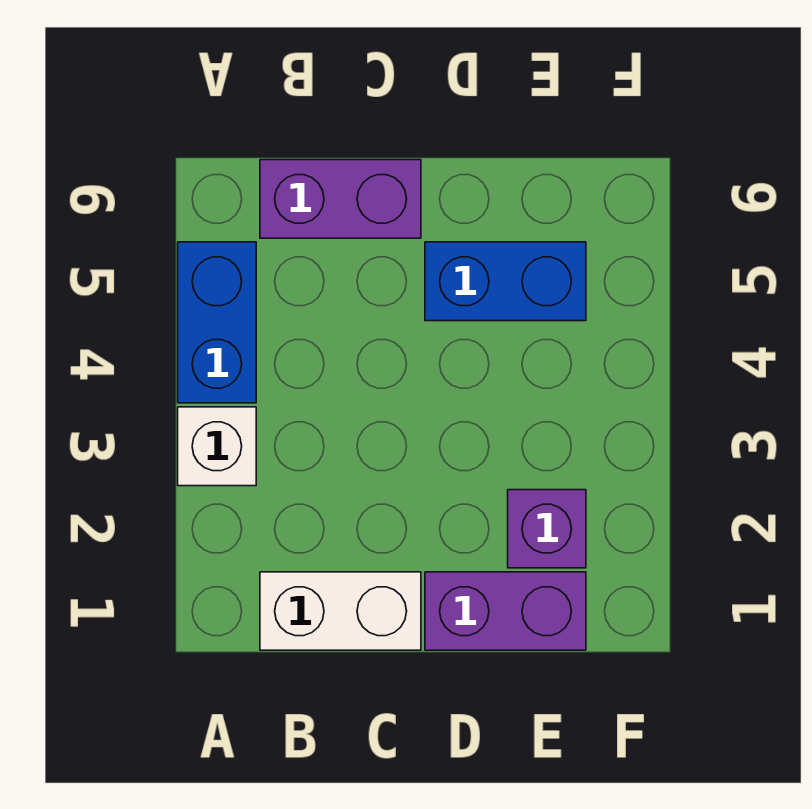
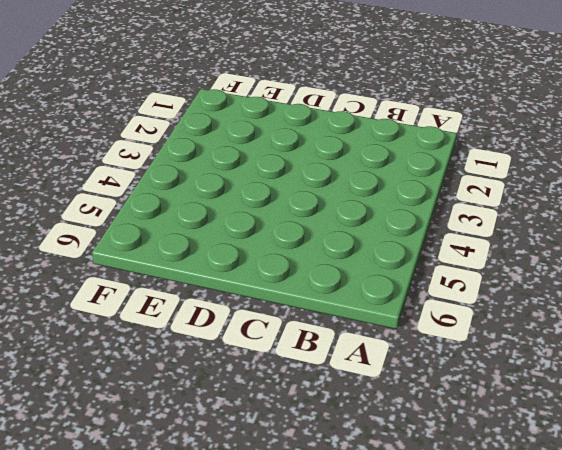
none -> white brick A3 level 1
none -> blue brick A4:A5 level 1

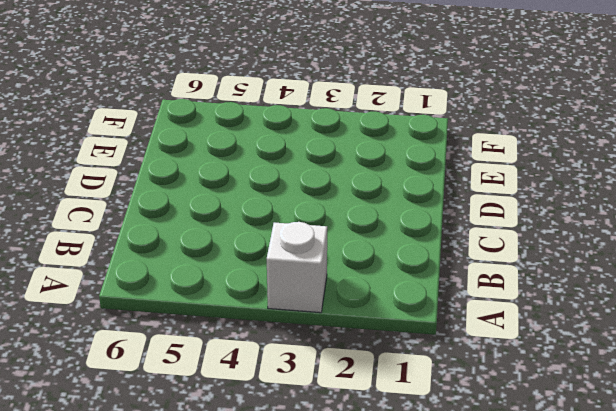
none -> blue brick A4:A5 level 1
none -> white brick B1:C1 level 1

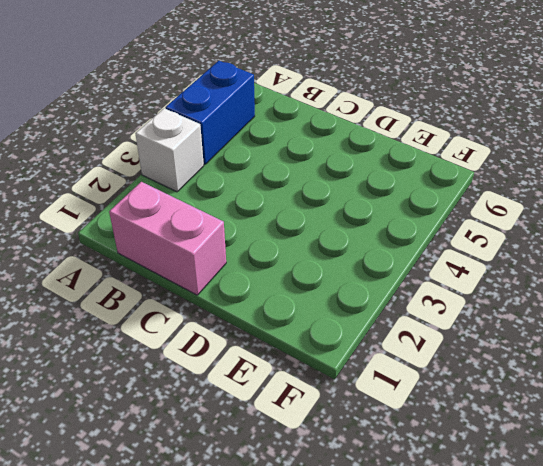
pink brick B1:C1 level 1 -> white brick B1:C1 level 1
none -> purple brick B6:C6 level 1
none -> purple brick D1:E1 level 1

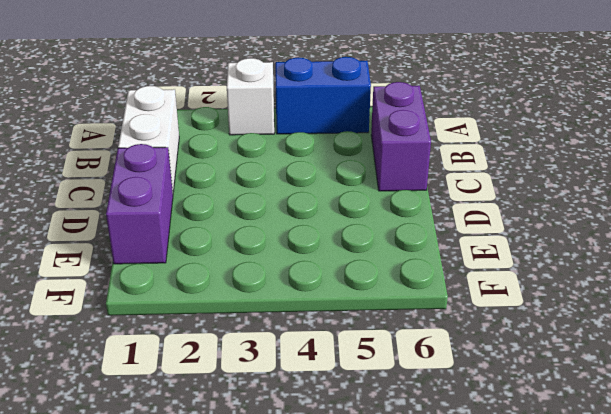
none -> blue brick D5:E5 level 1
none -> purple brick E2 level 1

